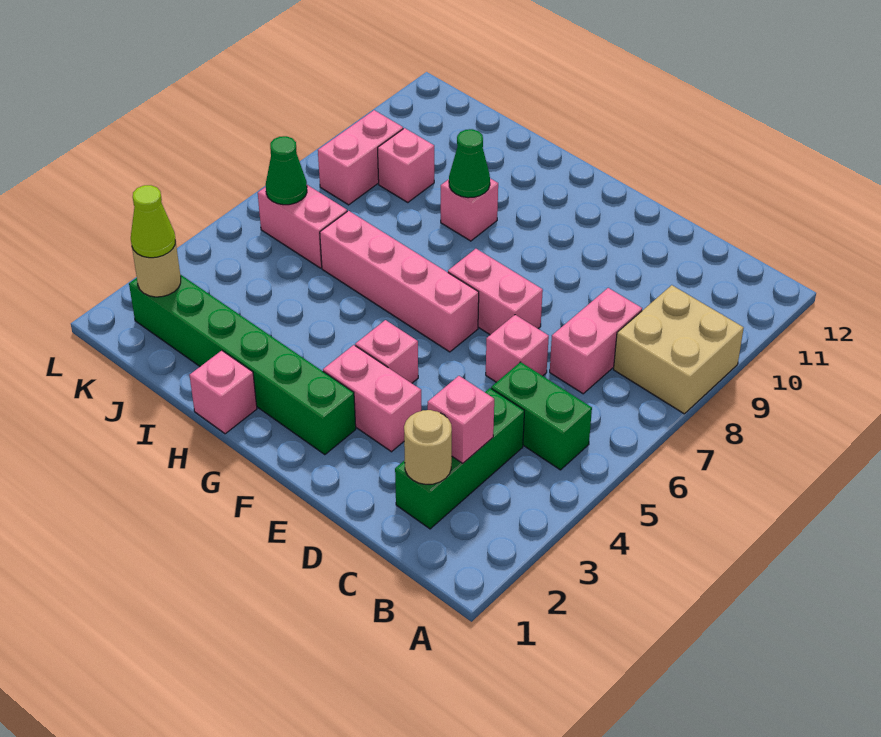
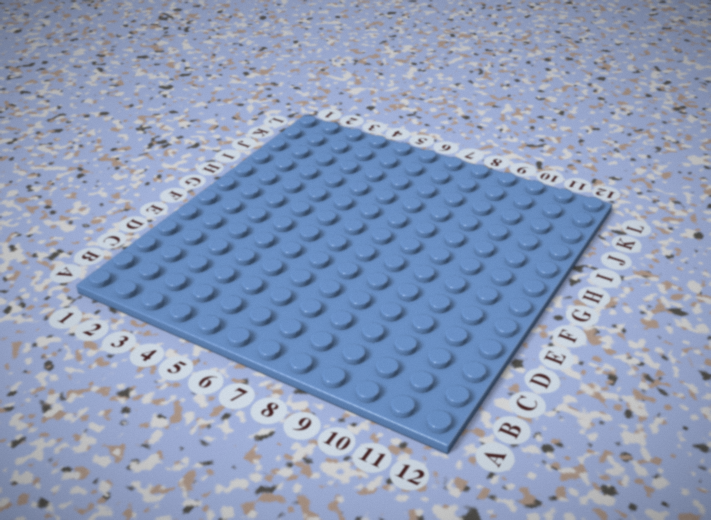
none -> tan brick A8:B9 level 1
none -> green brick B5:C5 level 1
none -> green brick C2:C4 level 1

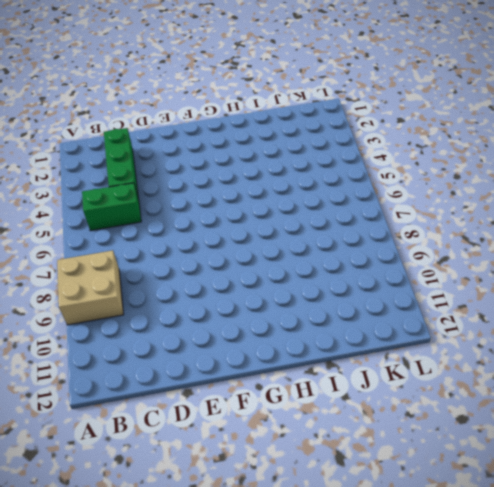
none -> pink brick C7:C8 level 1
none -> pink brick D6 level 1
none -> pink brick E3:F3 level 1

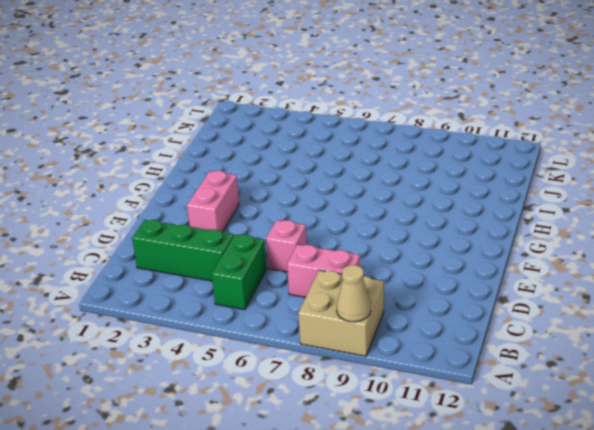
tan cone A9 level 2 -> none
none -> pink brick E7:F7 level 1
none -> green brick F2:K2 level 1
none -> pink brick F4 level 1

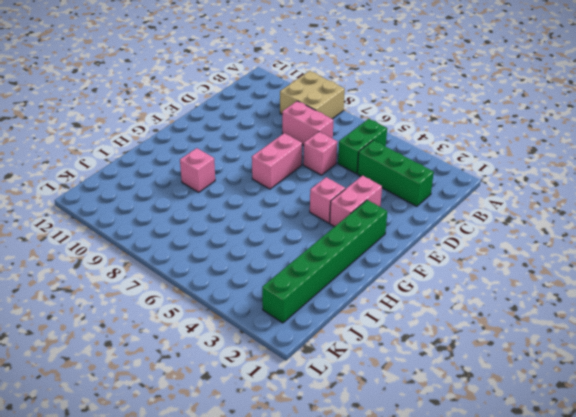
none -> pink brick F6:I6 level 1
none -> pink brick H1 level 1
none -> pink brick J6:K6 level 1

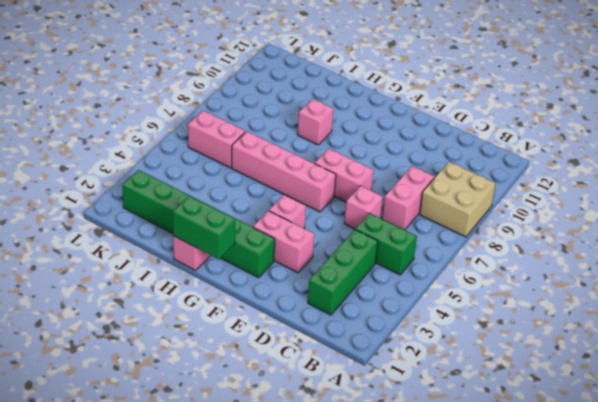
green brick G1:H1 level 2 -> none
none -> pink brick J9 level 1
none -> pink brick K8:K9 level 1
none -> tan round brick C2 level 2

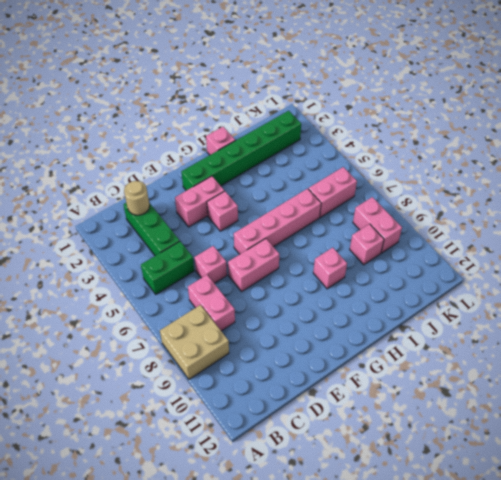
none -> pink brick C3 level 2
none -> green cone H9 level 2
none -> tan round brick K2 level 2

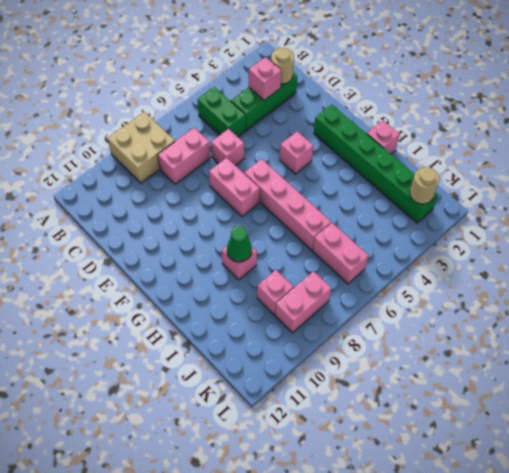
none -> pink brick E3:F3 level 1
none -> green cone K6 level 2
none -> lime cone K2 level 3

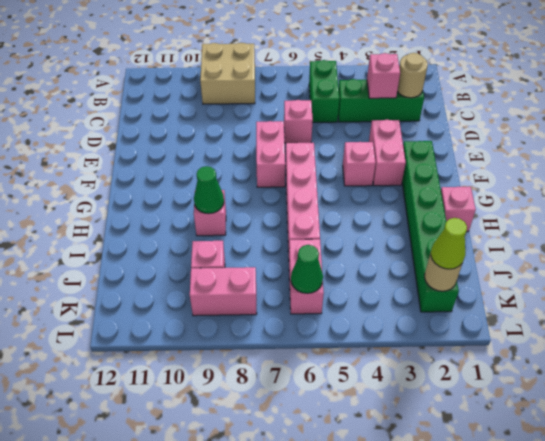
none -> pink brick C7:C8 level 1

